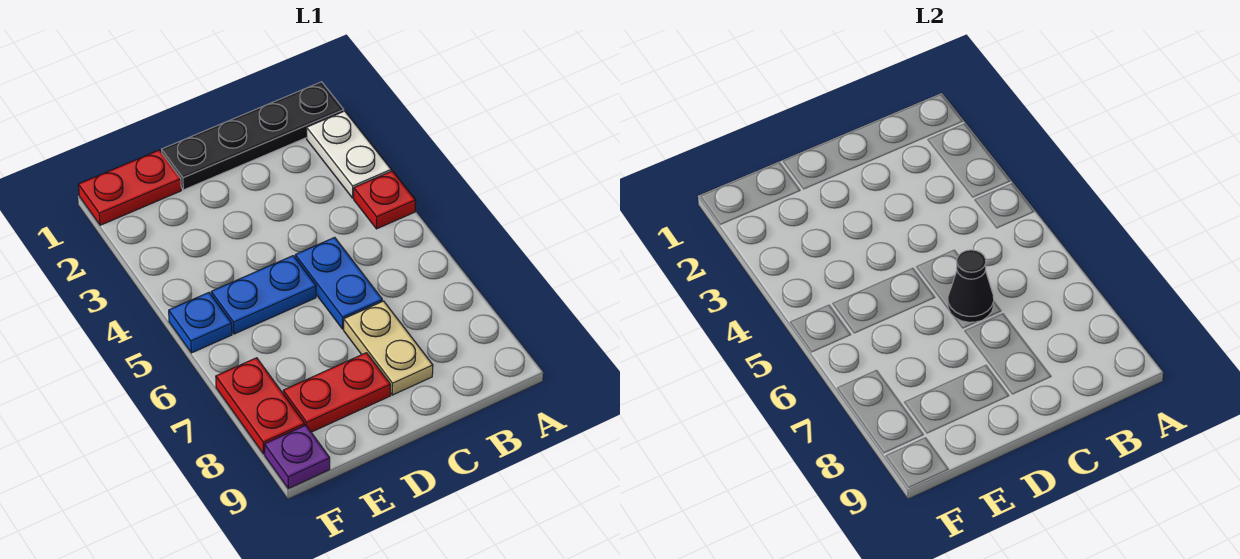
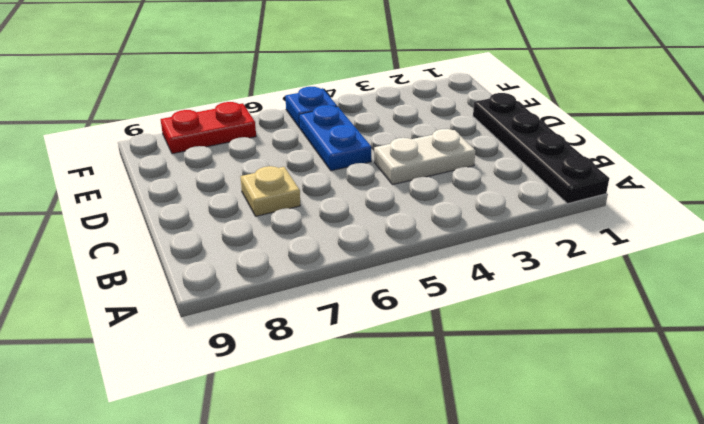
white plate C3:C4 level 1 -> white plate A2:A3 level 1
tan plate C7 level 1 -> tan plate C7:C8 level 1
none -> red plate A4 level 1
none -> blue plate C5:C6 level 1
none -> red plate D8:E8 level 1

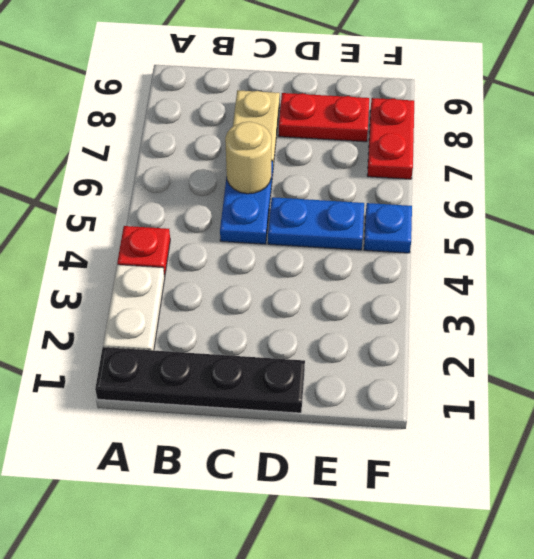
tan round brick C6 level 2 -> black cone C6 level 2
none -> red plate E1:F1 level 1
none -> purple plate F9 level 1

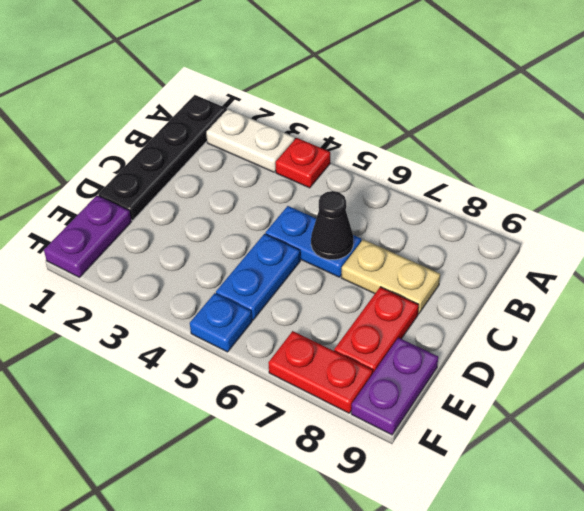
purple plate E1:F1 level 1 -> red plate E1:F1 level 1
purple plate E9:F9 level 1 -> purple plate F9 level 1

